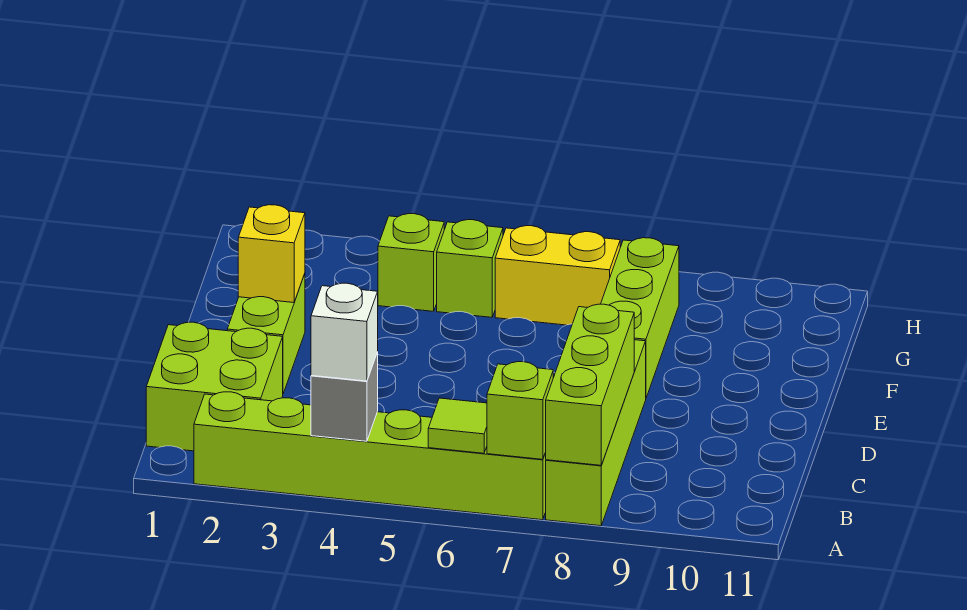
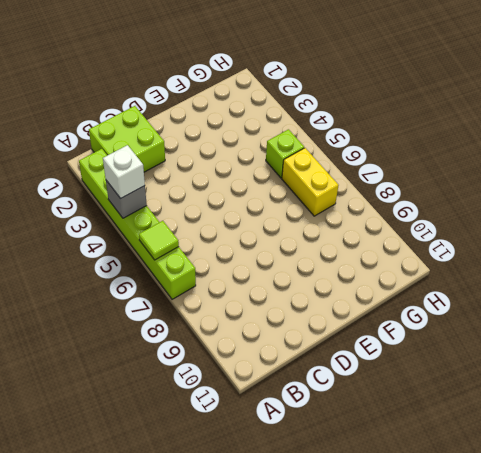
none -> lime brick A8:D8 level 1
none -> lime brick D2:E2 level 1
none -> lime brick E8:G8 level 1

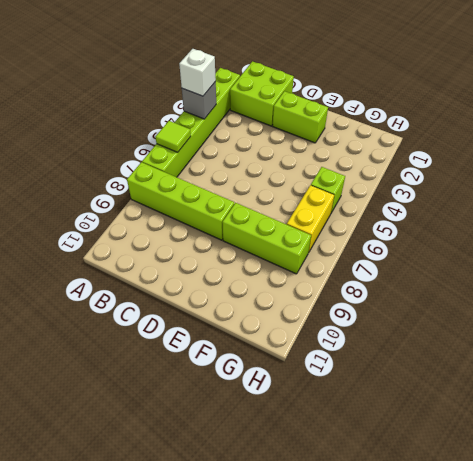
none -> lime brick G4 level 1
none -> lime brick A7 level 2
none -> lime brick A8:C8 level 2

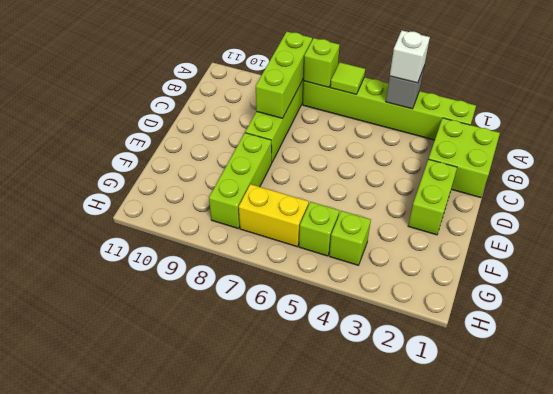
none -> yellow brick E2 level 2

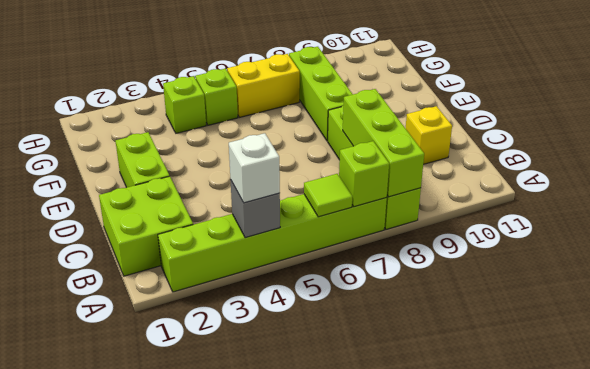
yellow brick C10 level 1 -> yellow brick E2 level 2

